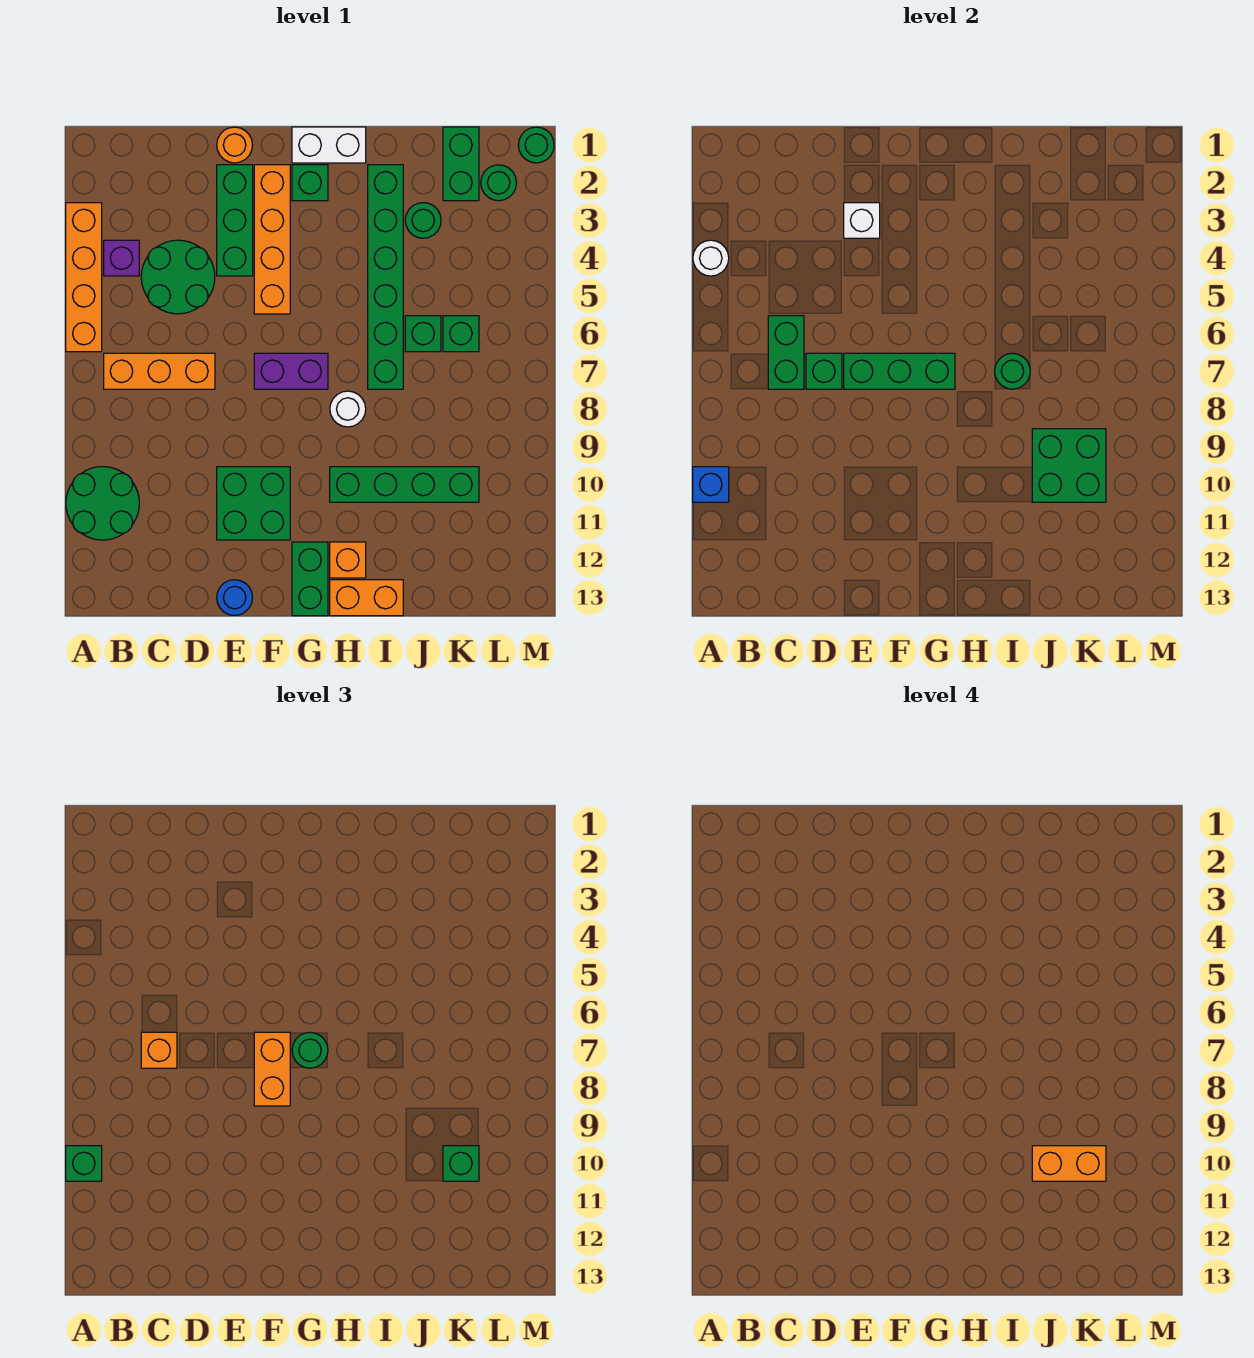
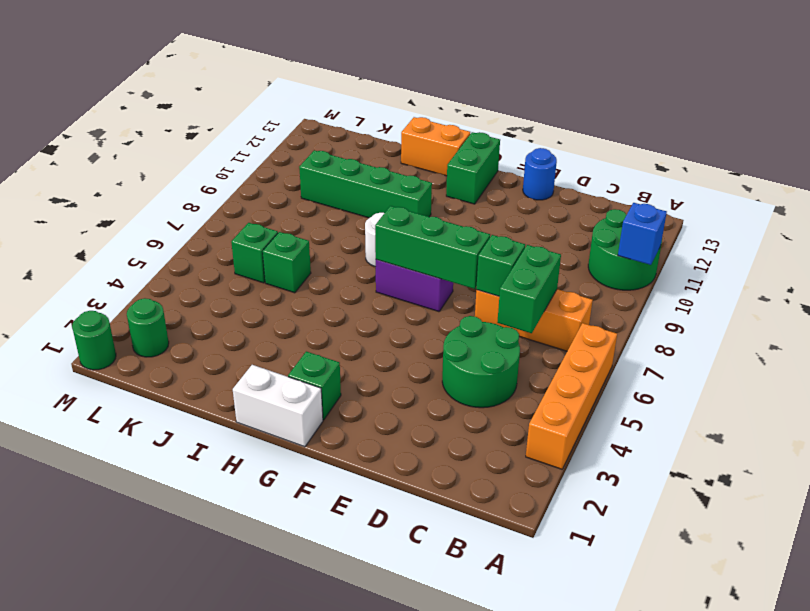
none -> purple brick B4 level 1
none -> orange round brick E1 level 1
none -> green brick E2:E4 level 1
none -> green brick E10:F11 level 1

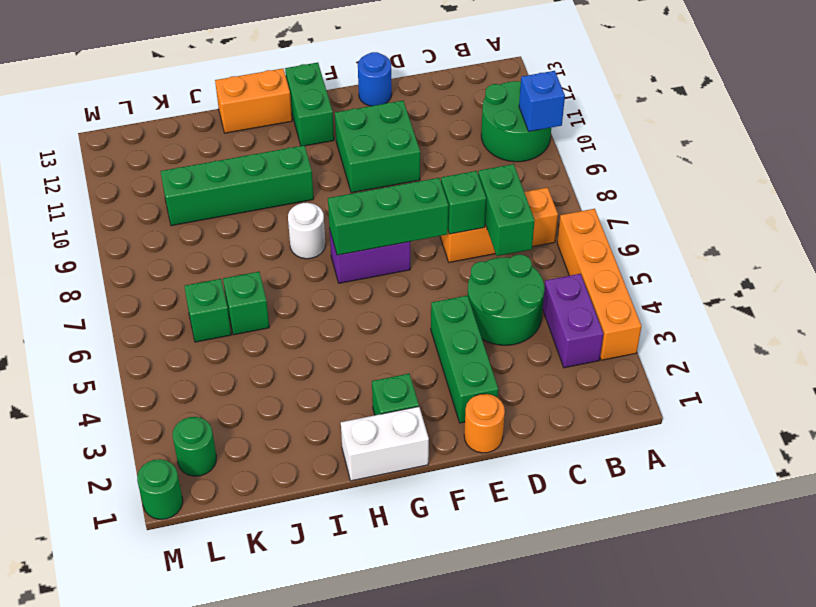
purple brick B3:B4 level 1 -> purple brick B4 level 1
none -> orange brick F2:F5 level 1
none -> orange brick H12 level 1
none -> green brick I2:I7 level 1
none -> green round brick J3 level 1

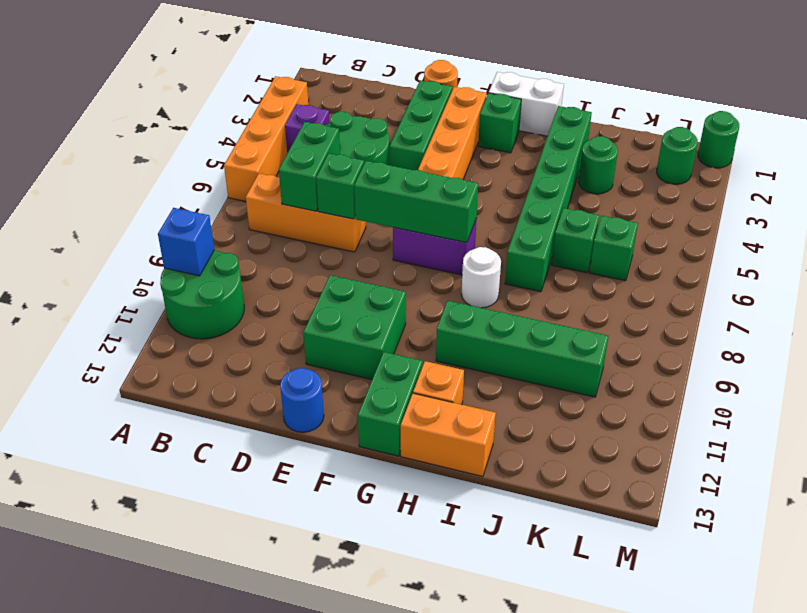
none -> green brick K1:K2 level 1
none -> white round brick A4 level 2
none -> white brick E3 level 2
none -> green round brick I7 level 2

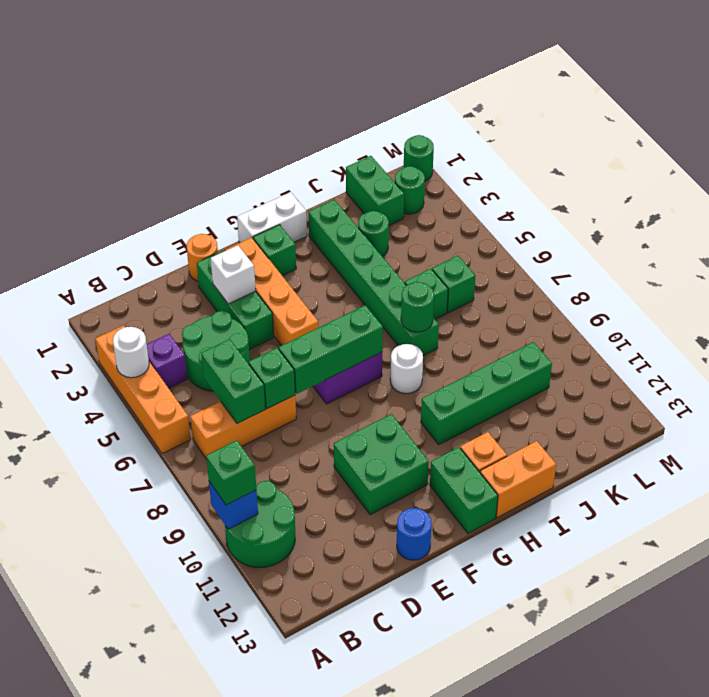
none -> green brick J9:K10 level 2
none -> orange brick C7 level 3
none -> orange brick F7:F8 level 3
none -> green round brick G7 level 3

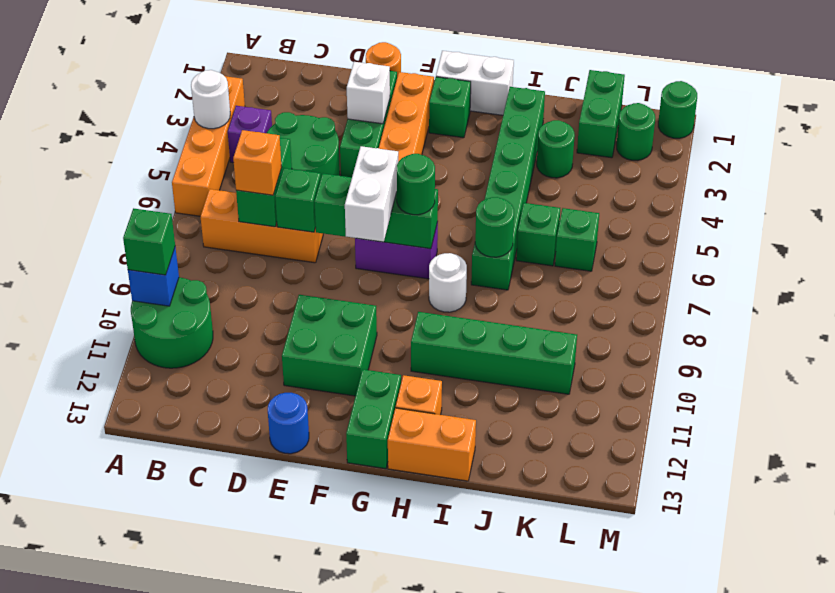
white brick F7:F8 level 3 -> orange brick F7:F8 level 3
none -> green brick J9:K10 level 2
none -> green brick K10 level 3
none -> orange brick J10:K10 level 4

